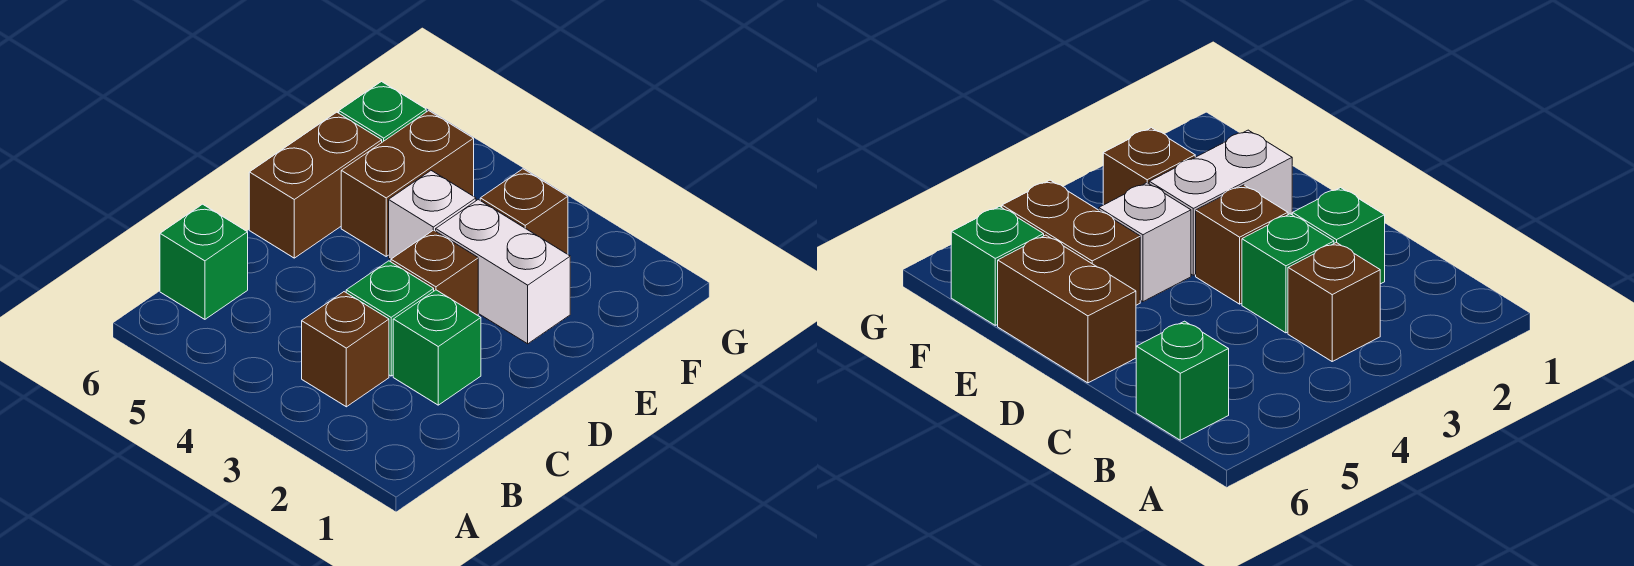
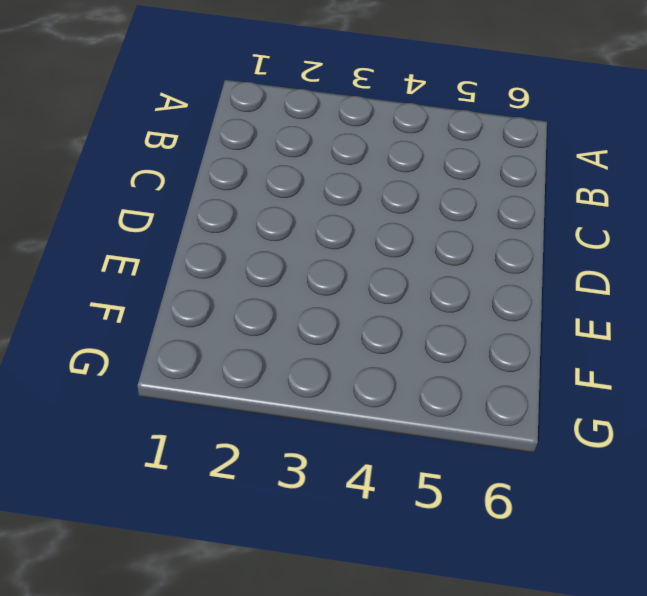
none -> brown brick B3 level 1
none -> green brick B6 level 1

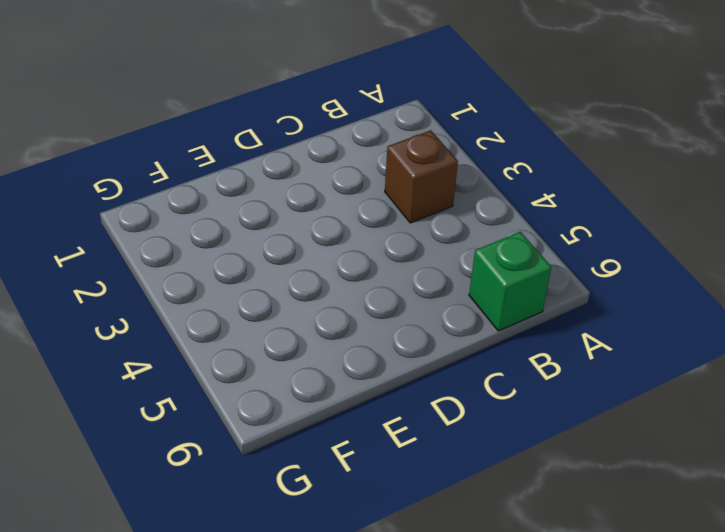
none -> green brick C2 level 1
none -> green brick C3 level 1

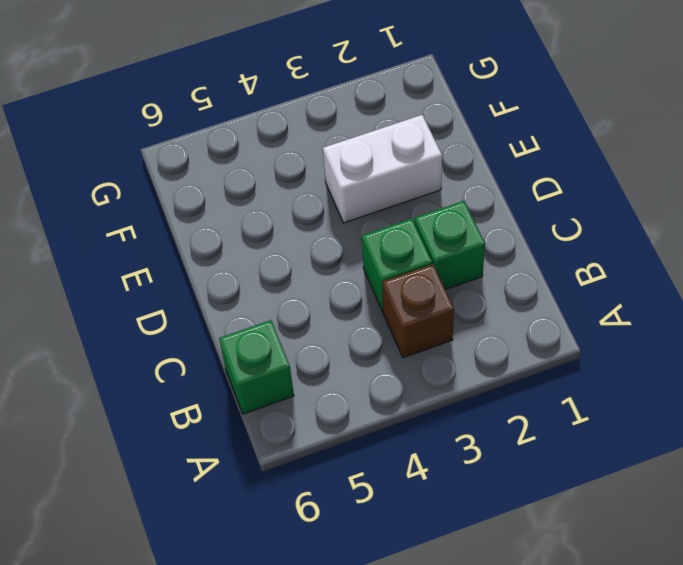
none -> brown brick D3 level 1
none -> brown brick D6:E6 level 1

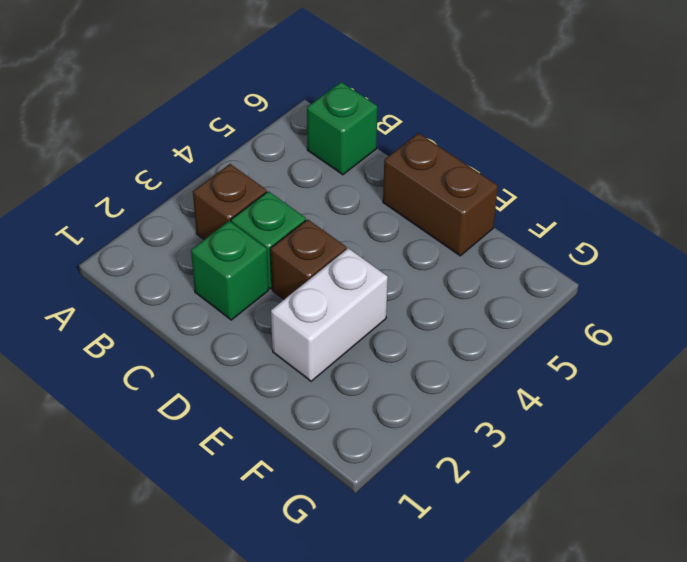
none -> white brick E4 level 1
none -> brown brick E5:F5 level 1

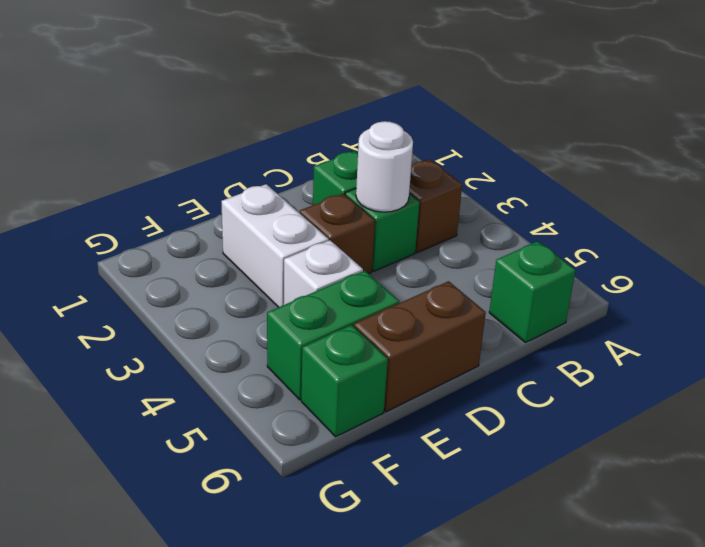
white round brick C3 level 2 -> none
green brick E5:F5 level 1 -> brown brick E5:F5 level 1
none -> brown brick F3 level 1

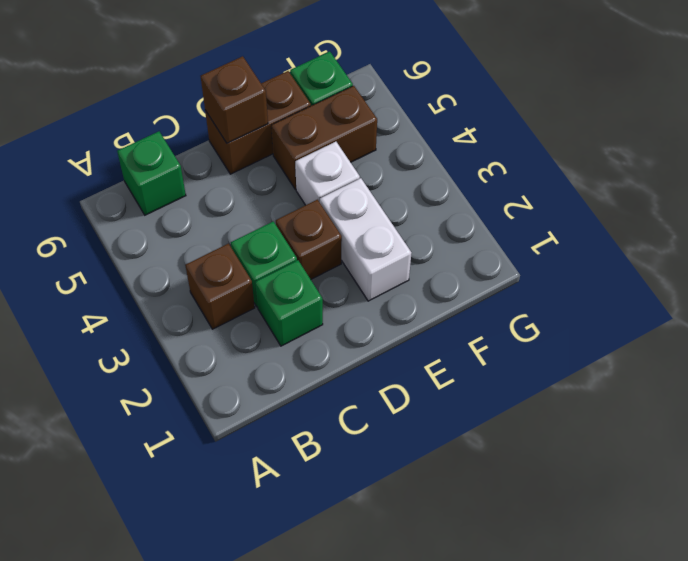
brown brick D6 level 2 -> brown brick F3 level 1

